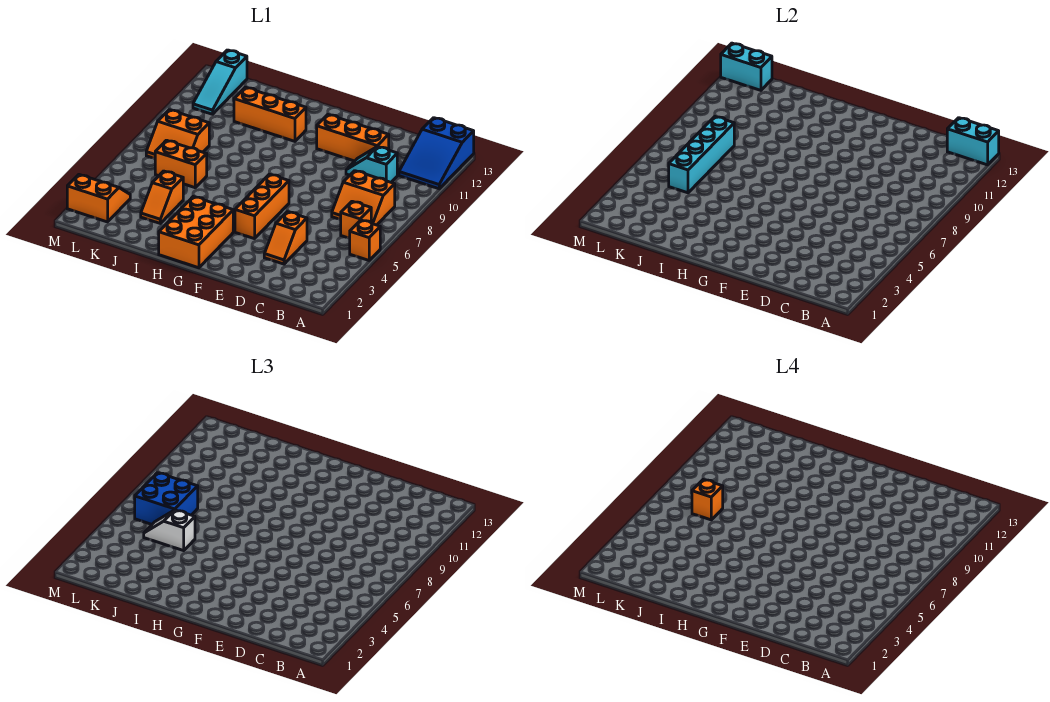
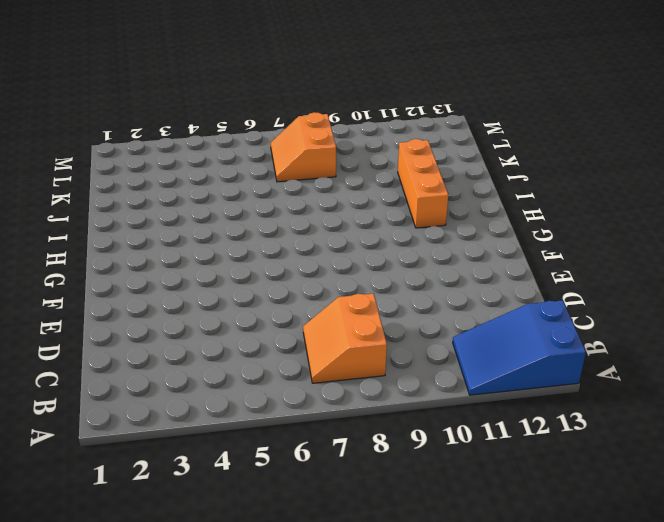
none -> orange brick A5 level 1
none -> orange brick B6 level 1
none -> cyan slope C10:D10 level 1 top C

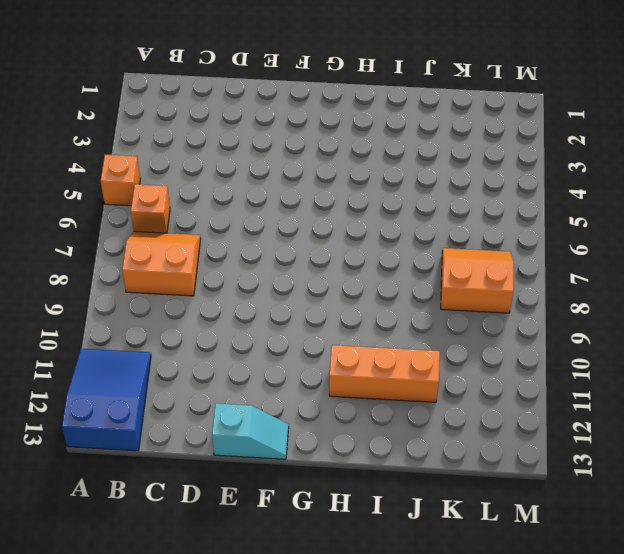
cyan slope E13:F13 level 1 top E -> cyan slope C10:D10 level 1 top C
none -> orange slope D3:D4 level 1 top 4
none -> orange brick D11:F11 level 1
none -> orange brick F4:F6 level 1

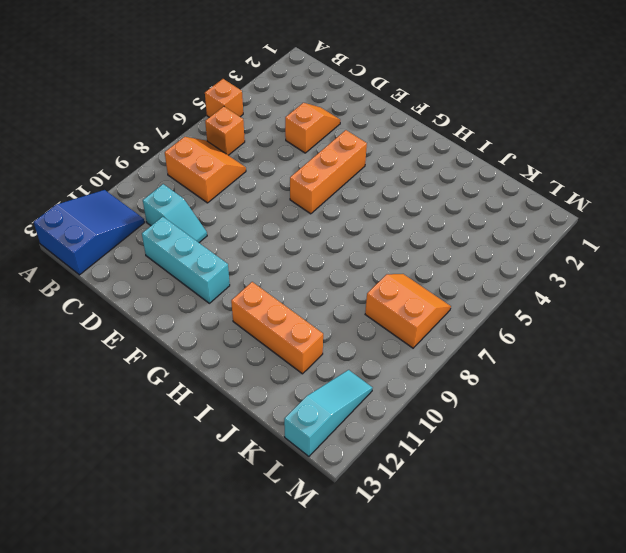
cyan brick D11:F11 level 1 -> orange brick D11:F11 level 1
none -> orange brick G1:H3 level 1
none -> orange slope J3:J4 level 1 top 4
none -> orange brick J6:K6 level 1

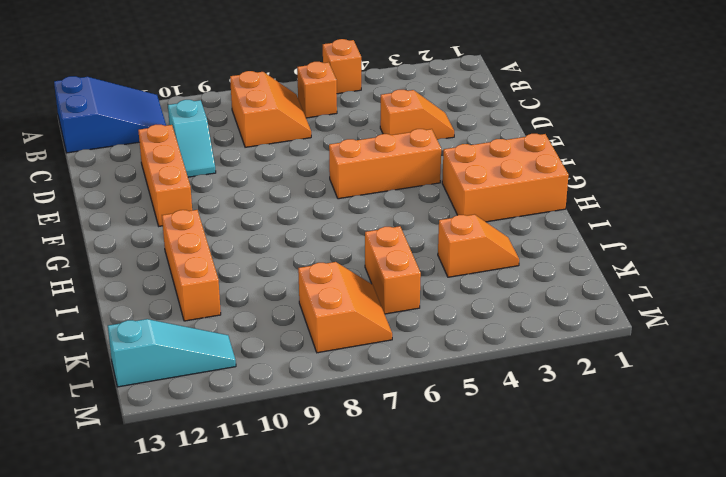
none -> orange slope L2:M3 level 1 top 2
none -> cyan brick A13:B13 level 2
none -> cyan brick K5:K8 level 2

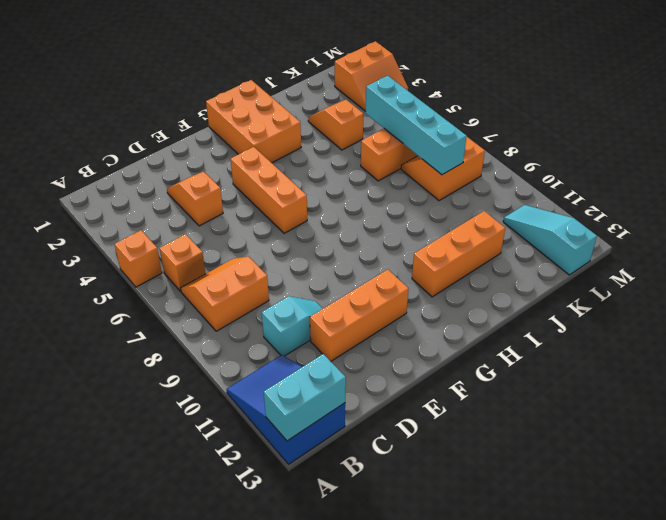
none -> cyan brick L13:M13 level 2
none -> white slope J5:K5 level 3 top J
none -> blue brick K6:L7 level 3

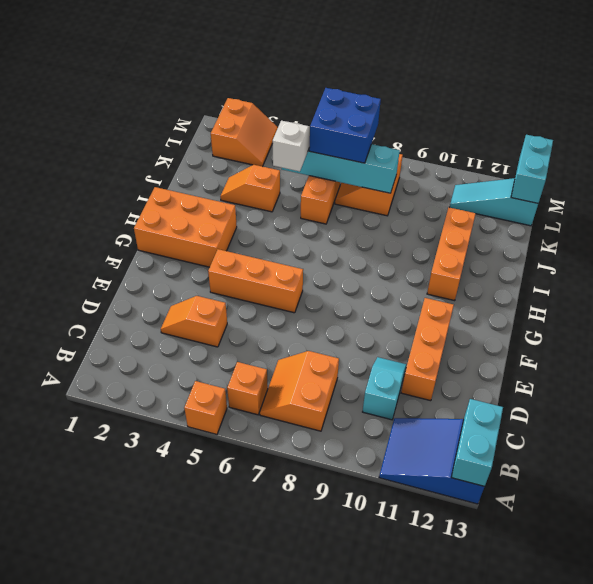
none -> orange brick K7 level 4

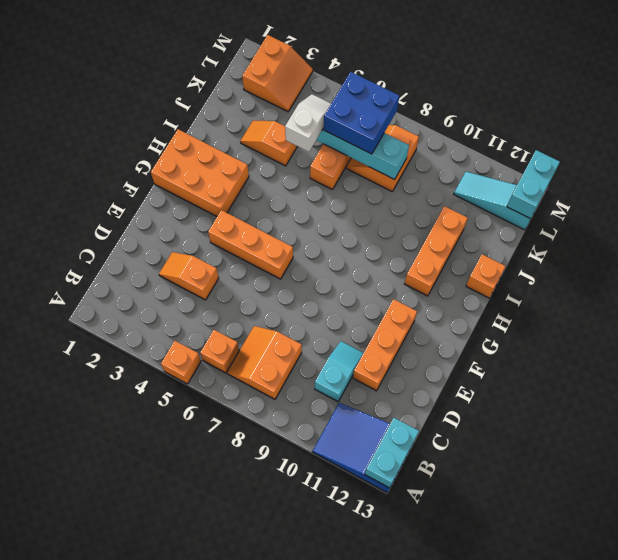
orange brick I13 level 1 -> orange brick K7 level 4

